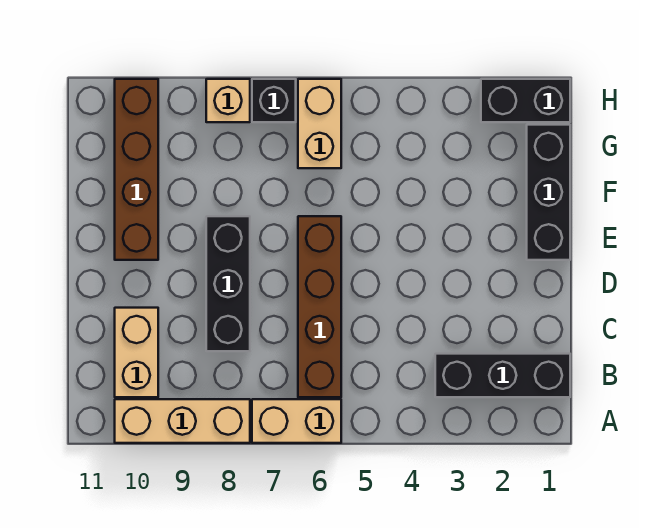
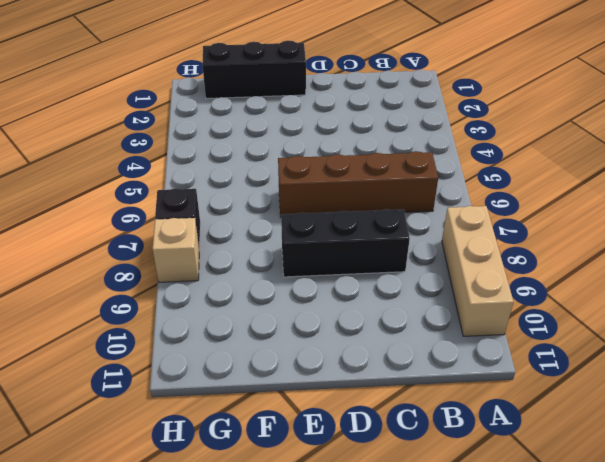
none -> tan brick A6:A7 level 1
none -> black brick B1:B3 level 1
none -> tan brick B10:C10 level 1

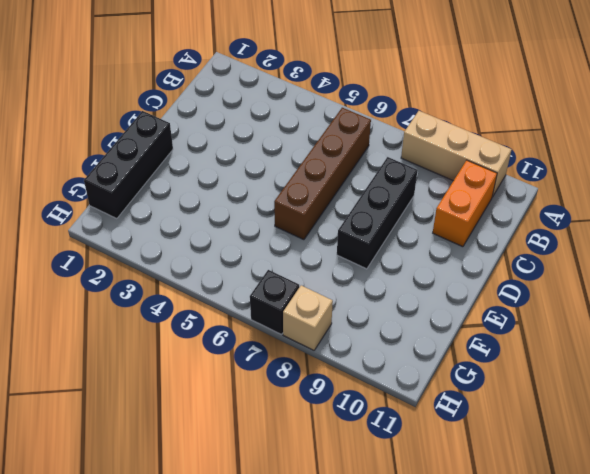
orange brick B10:C10 level 1 -> tan brick B10:C10 level 1
none -> tan brick A6:A7 level 1
none -> black brick B1:B3 level 1
none -> brown brick E10:H10 level 1

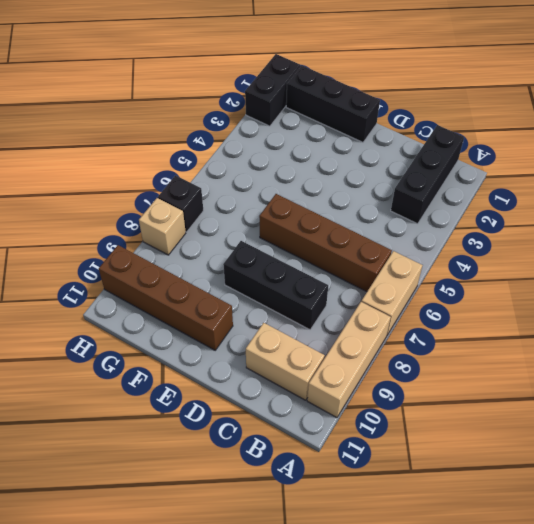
none -> tan brick G6:H6 level 1

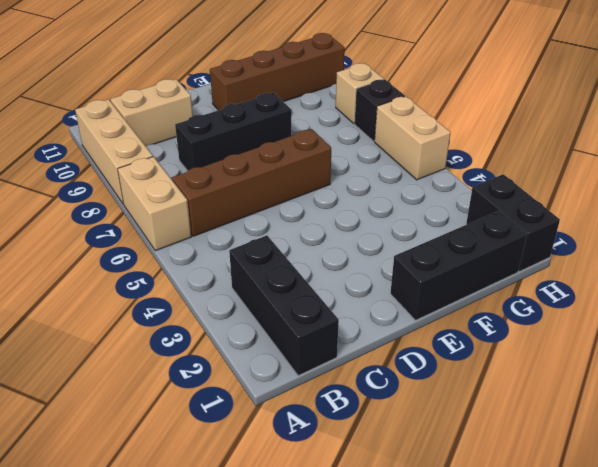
tan brick H5:H6 level 1 -> tan brick G6:H6 level 1

